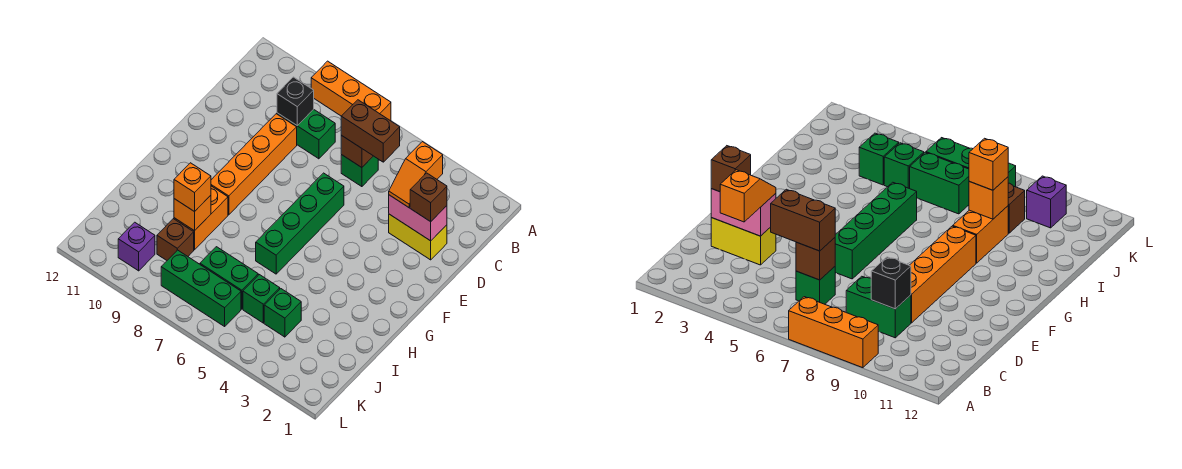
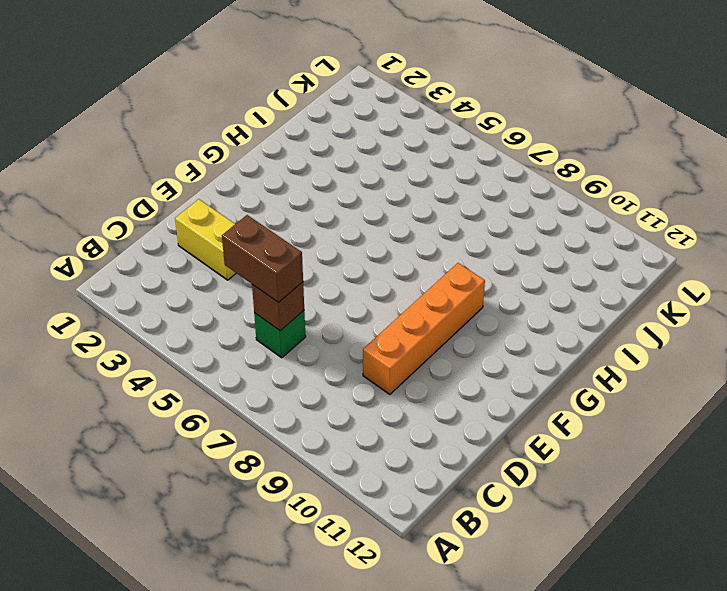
none -> orange brick A7:A9 level 1
none -> green brick C8:C9 level 1
none -> green brick E6:H6 level 1

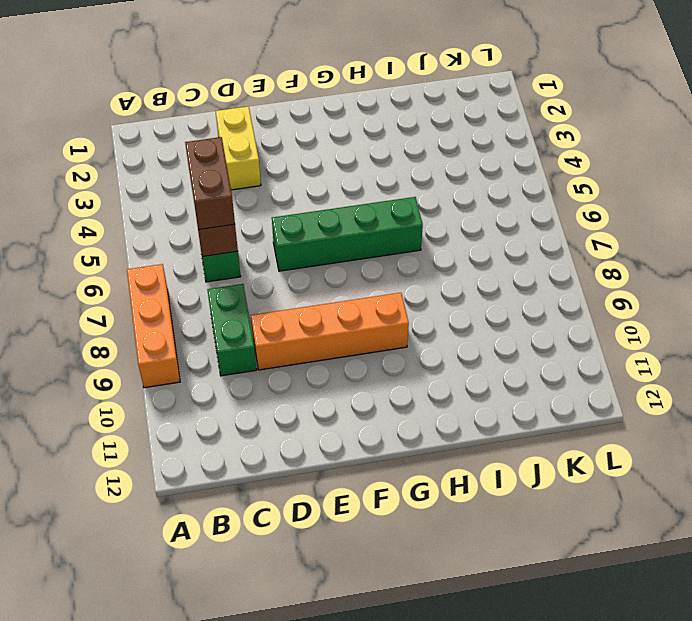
none -> orange brick H9:I9 level 1
none -> green brick J4 level 1
none -> green brick J5 level 1

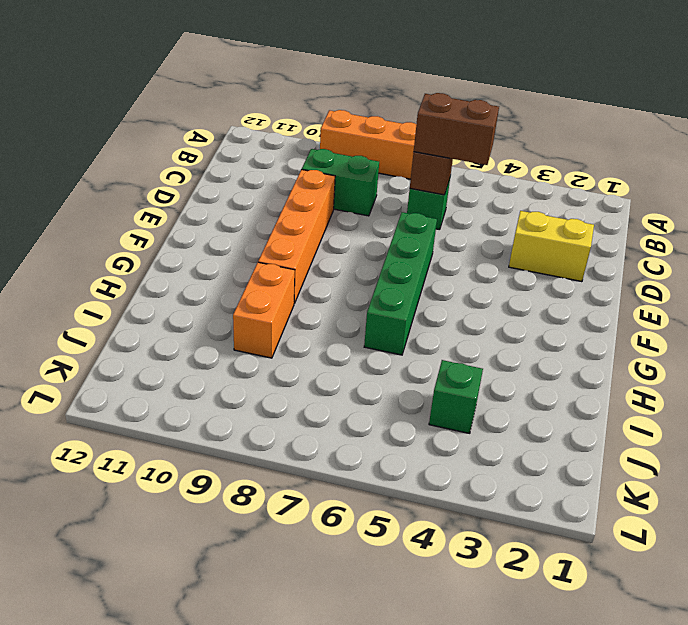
none -> green brick J5 level 1
none -> green brick J6:J7 level 1
none -> brown brick J9 level 1

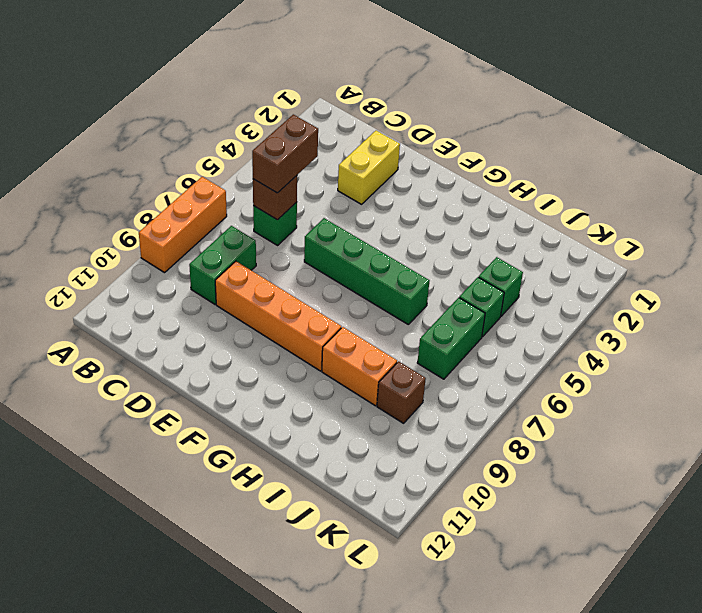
none -> green brick K6:K8 level 1
none -> purple brick K10 level 1
none -> black brick C9 level 2

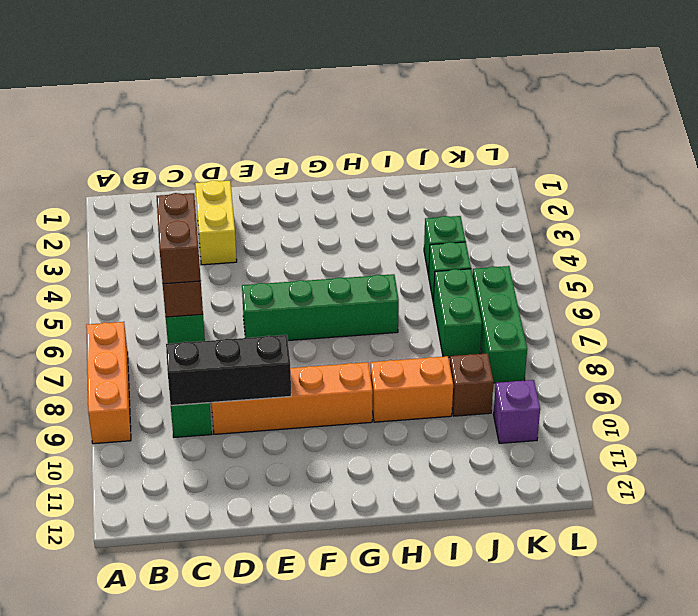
black brick C9:E9 level 2 -> black brick C9 level 2
none -> pink brick D2:D3 level 2
none -> orange brick I9 level 2
none -> orange slope C3:D3 level 3 top C

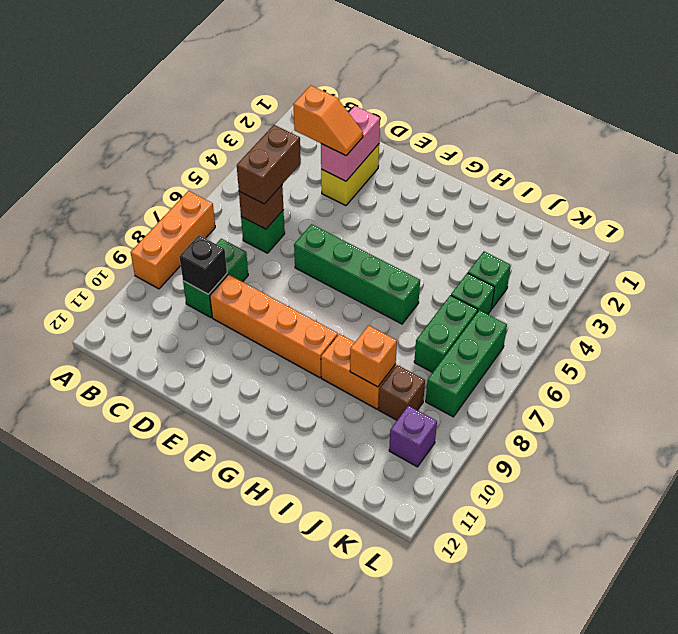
none -> brown brick D2 level 3
none -> orange brick I9 level 3

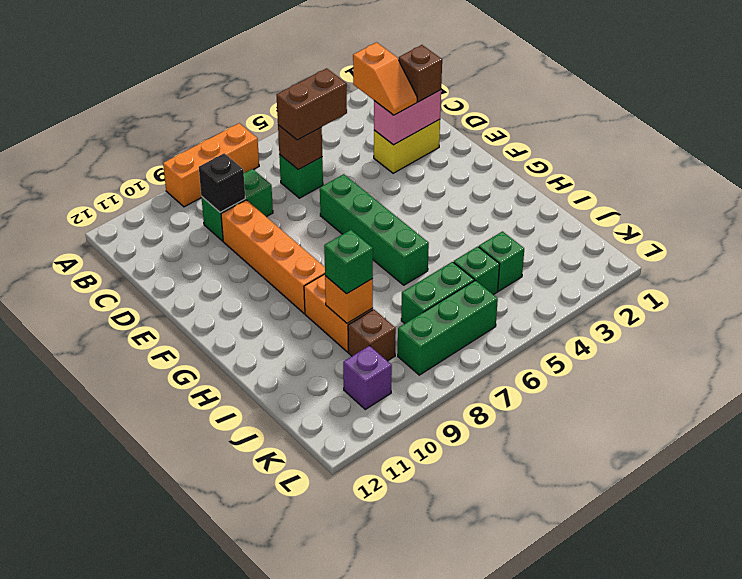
green brick I9 level 3 -> orange brick I9 level 3

